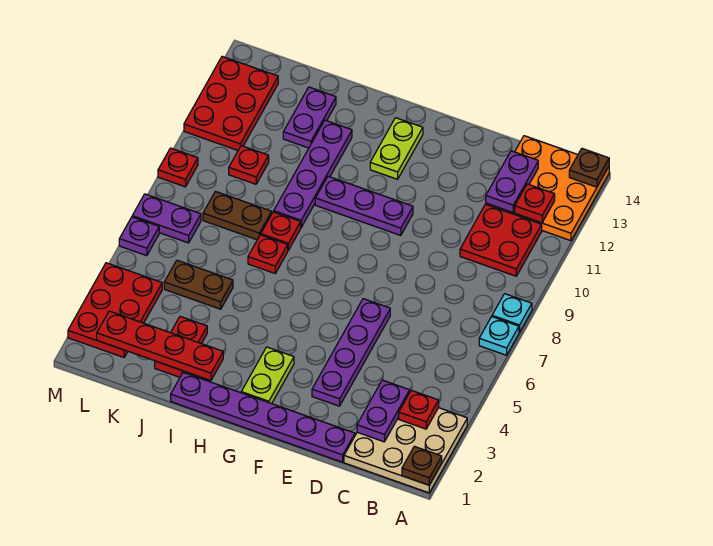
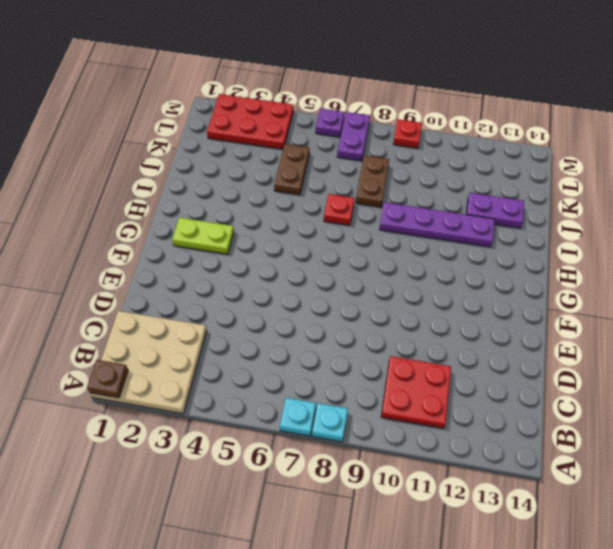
none -> orange plate A12:C14 level 1
none -> purple plate D1:I1 level 1
none -> purple plate E3:E6 level 1
none -> purple plate F10:H10 level 1

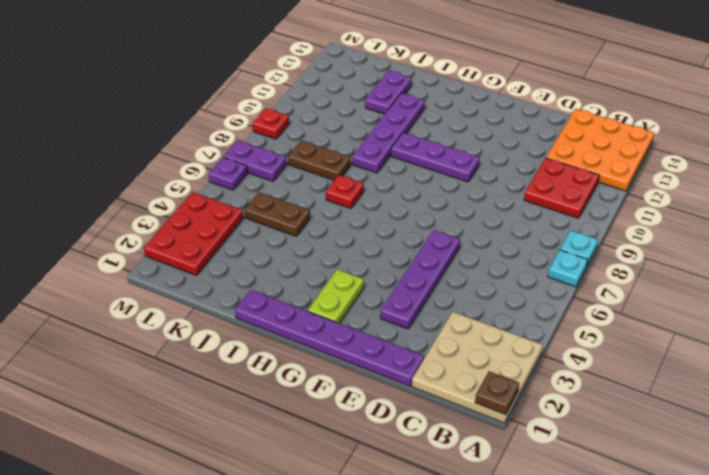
none -> lime plate G12:G13 level 1
none -> red plate I8 level 1
none -> red plate J2:J3 level 1
none -> red plate K10 level 1

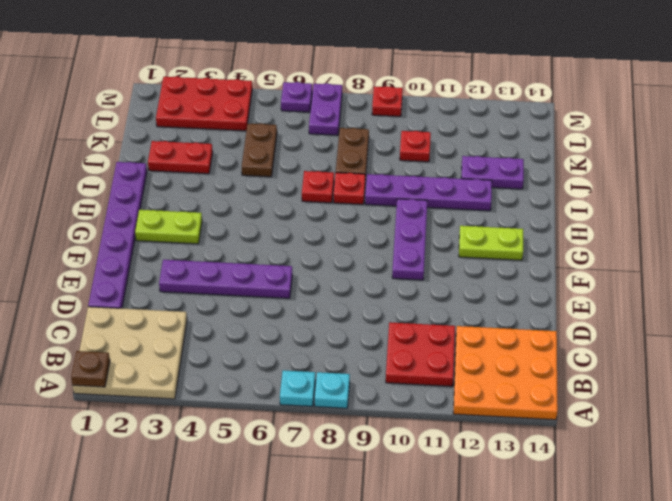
none -> red plate L11:M13 level 1
none -> brown plate A14 level 2
none -> red plate B3 level 2
none -> red plate B12 level 2

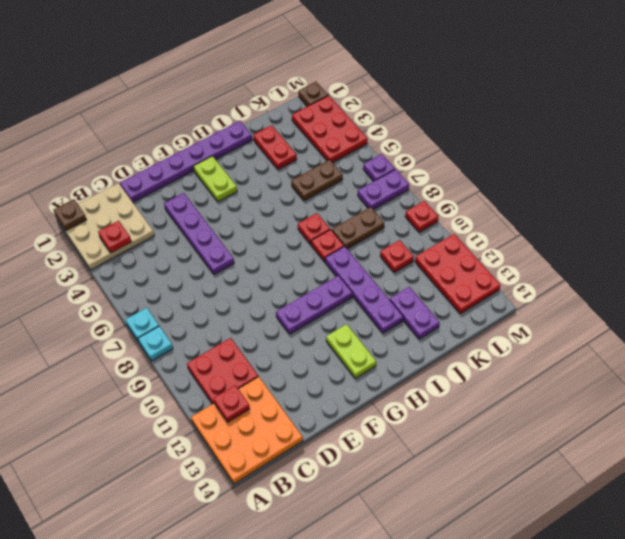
brown plate M1 level 1 -> brown plate A14 level 2
none -> purple plate C2:C3 level 2
none -> purple plate C12:C13 level 2
none -> red plate I2:L2 level 2

